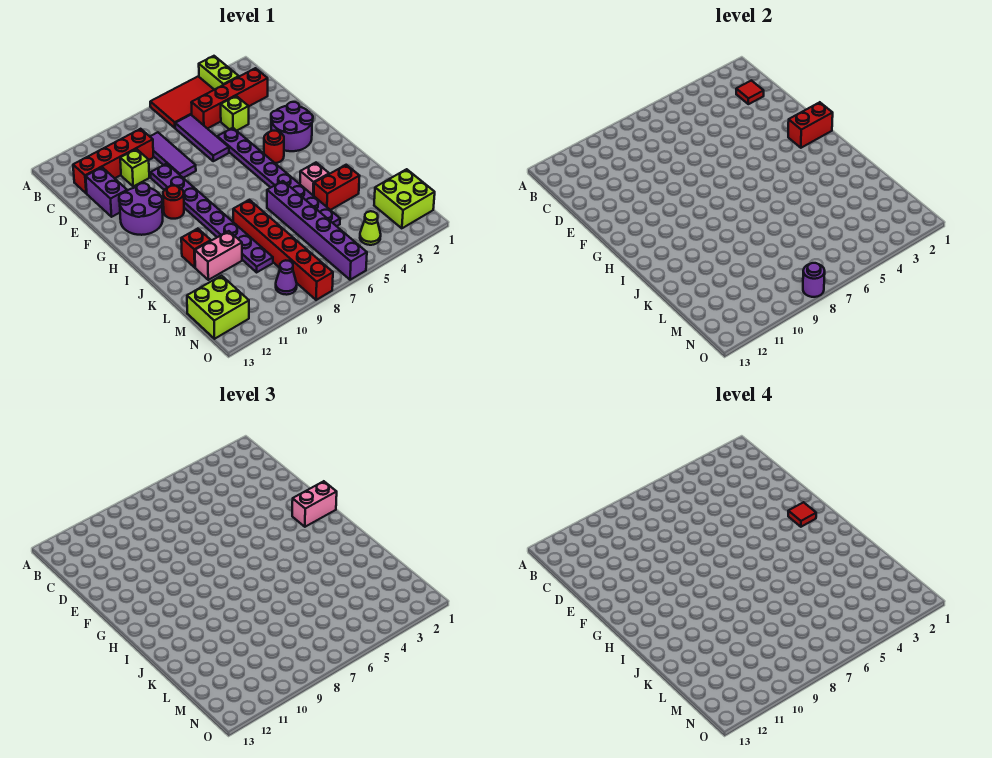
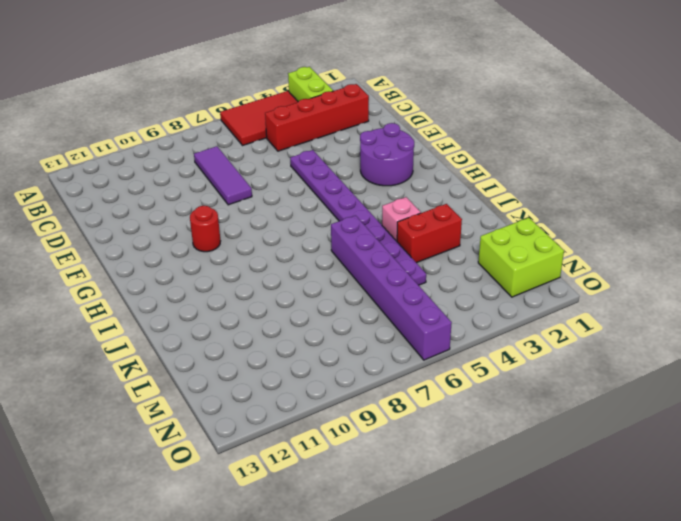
none -> purple tile C6:E6 level 1
none -> red brick C9:C12 level 1
none -> lime brick D4 level 1
none -> lime brick D10 level 1

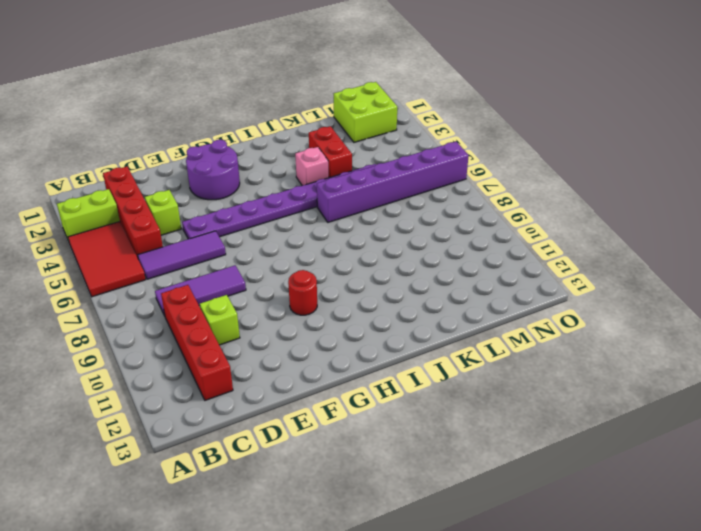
none -> purple brick D12:E12 level 1
none -> purple plate E9:L9 level 1
none -> purple round brick F11:G12 level 1
none -> red round brick G4 level 1

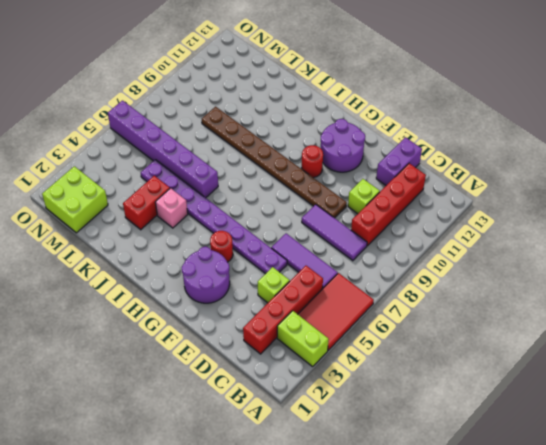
purple brick D12:D13 level 1 -> purple brick D12:E12 level 1
brown plate E9:L9 level 1 -> purple plate E9:L9 level 1
none -> red brick J8:O8 level 1
none -> red brick J11 level 1
none -> pink brick K10:K11 level 1
none -> lime brick M12:N13 level 1

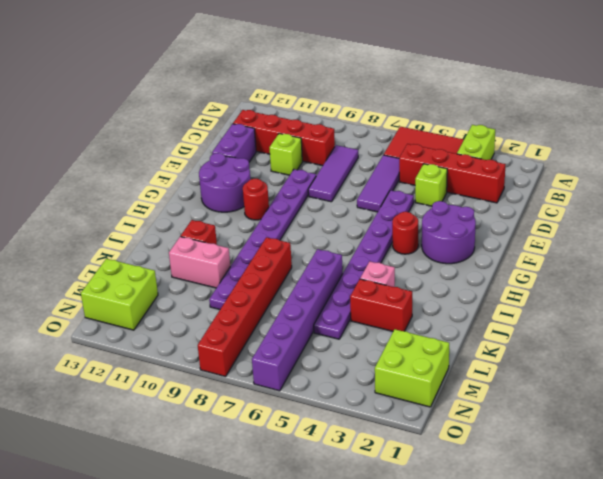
none -> lime cone N4 level 1
none -> purple cone N9 level 1
none -> red tile C2 level 2
none -> red brick G1:G2 level 2

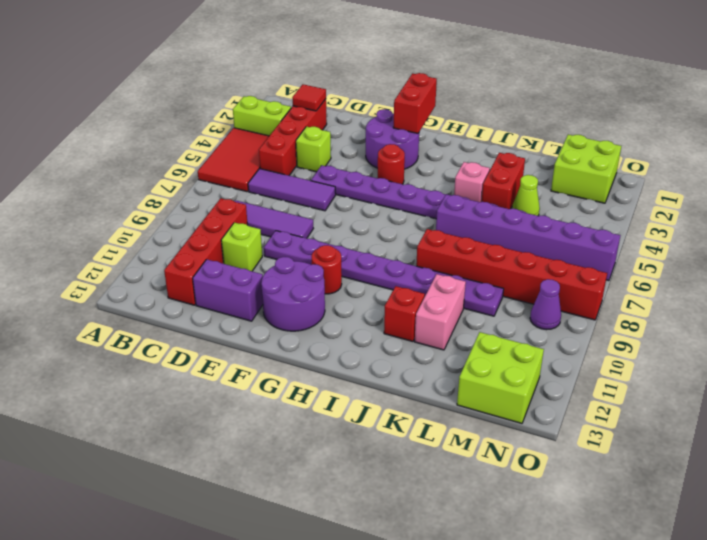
lime cone L4 level 1 -> lime cone N4 level 1
none -> purple round brick O8 level 2
none -> pink brick G1:G2 level 3
none -> red tile G2 level 4

